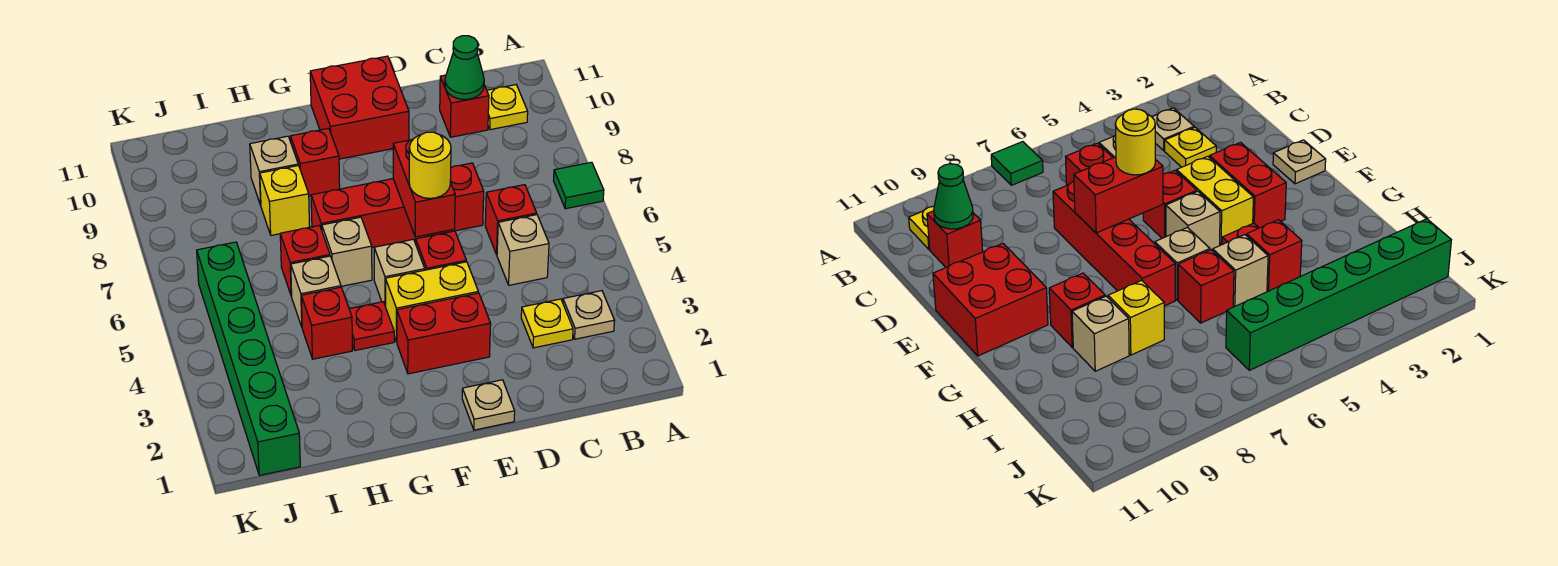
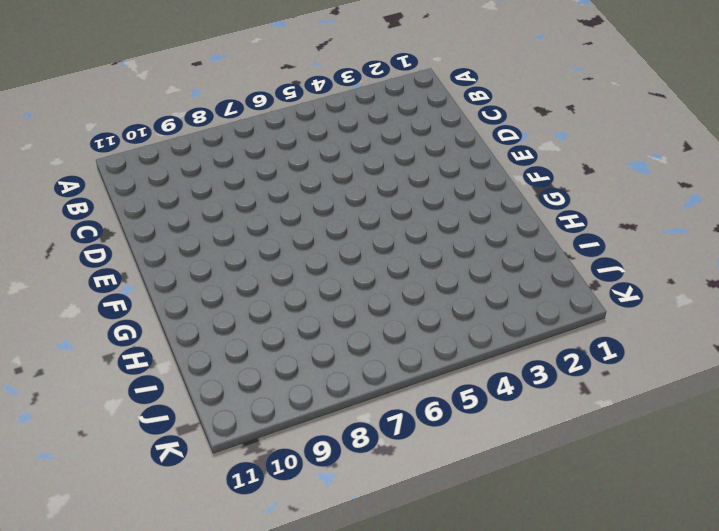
none -> green tile A7 level 1
none -> tan plate B3 level 1
none -> yellow plate B10 level 1

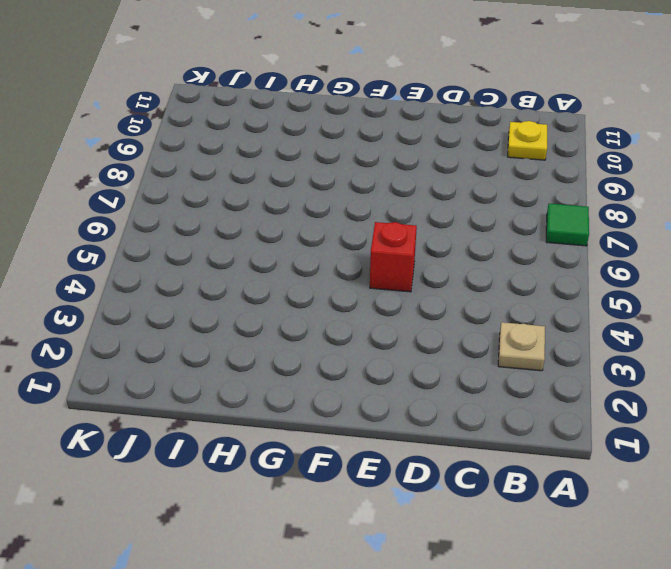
none -> yellow plate C3 level 1
none -> tan brick C5 level 1
none -> red brick C6 level 1

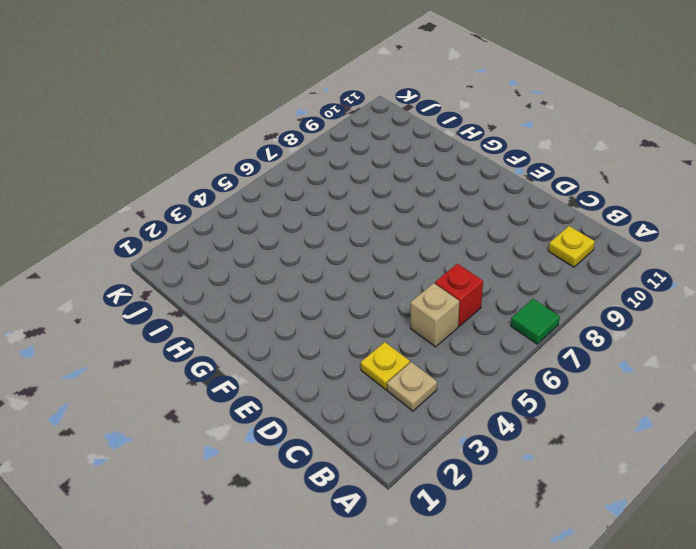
none -> red brick C10 level 1
none -> red brick D7:G7 level 1
none -> tan plate E1 level 1

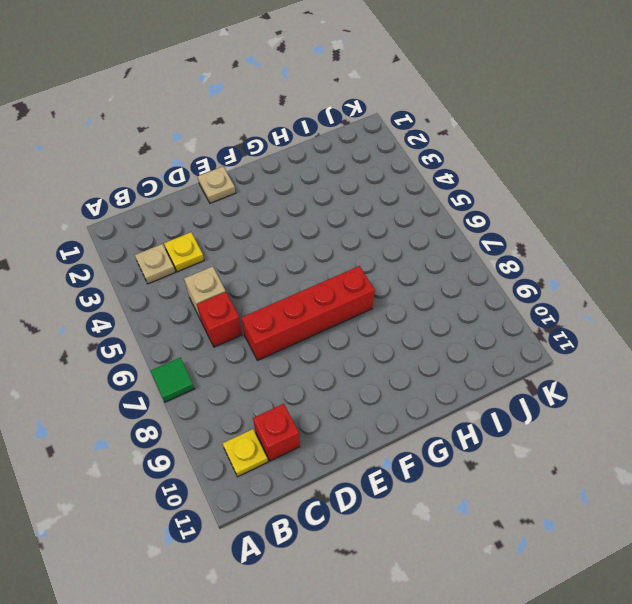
none -> red brick E3:F3 level 1
none -> yellow brick E4:F4 level 1
none -> red brick E5 level 1

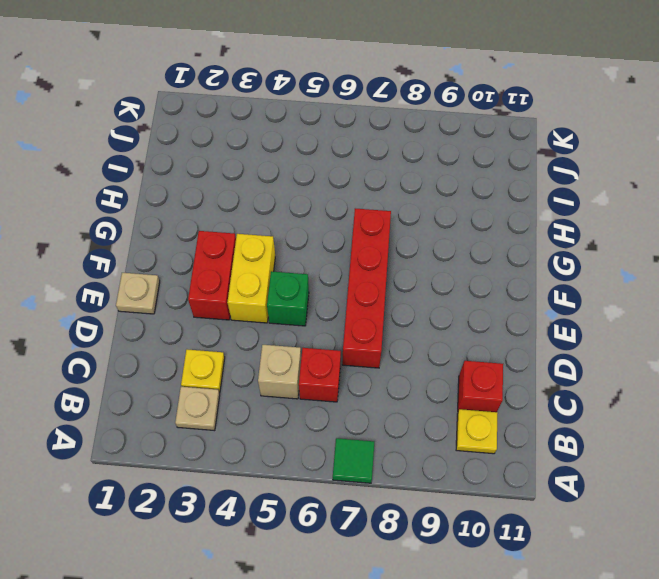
green brick E5 level 1 -> red brick E5 level 1
none -> red brick E10:F11 level 1
none -> tan brick F5 level 1
none -> red plate G4 level 1

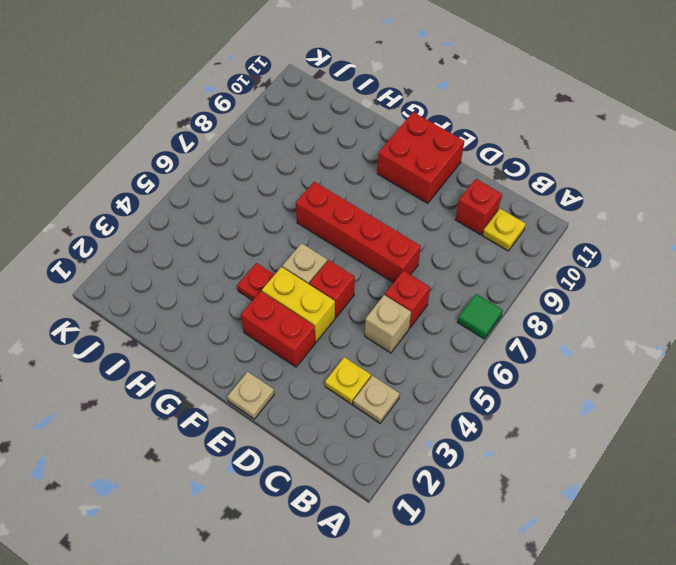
none -> tan brick G6 level 1
none -> red brick G9 level 1
none -> red brick H4 level 1

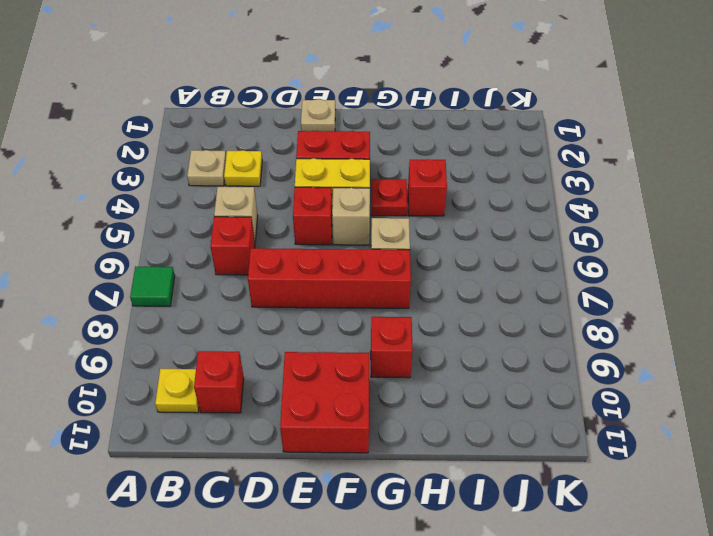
none -> tan brick H5 level 1
none -> red brick H6 level 1
none -> yellow brick H8 level 1

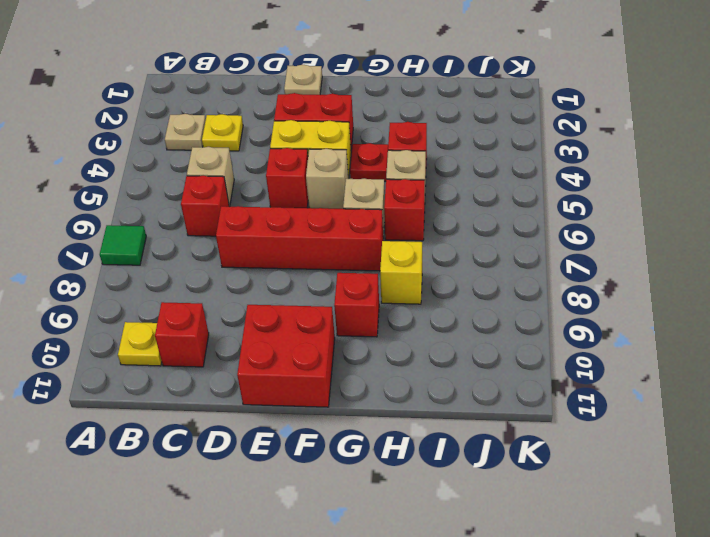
none -> tan brick H9 level 1
none -> green brick J1:J6 level 1
none -> green cone C10 level 2

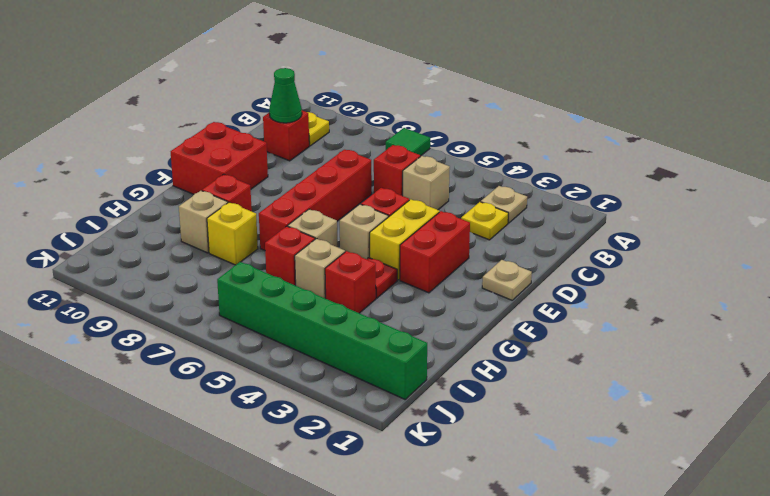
none -> red brick E6:E7 level 2
none -> yellow round brick E6 level 3

